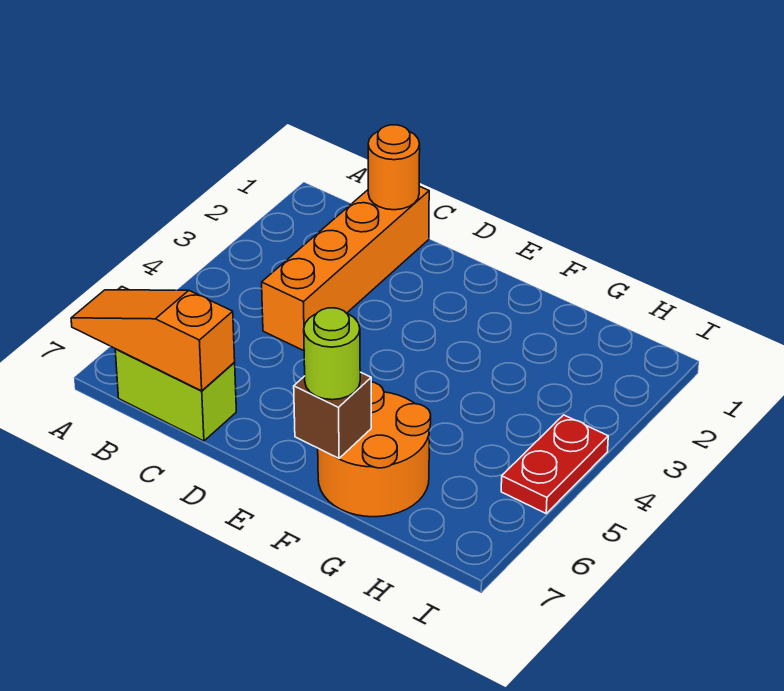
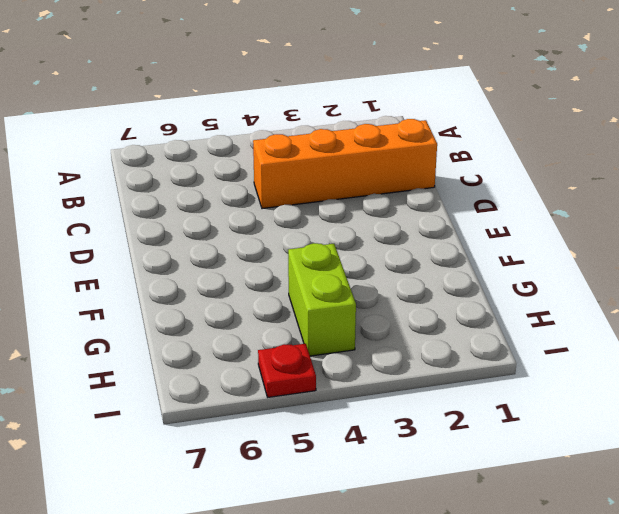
lime brick G4:H4 level 1 -> lime brick B7:C7 level 1
red plate I5 level 1 -> red plate I4:I5 level 1
none -> orange round brick F6:G7 level 1
none -> orange slope A7:C7 level 2 top C

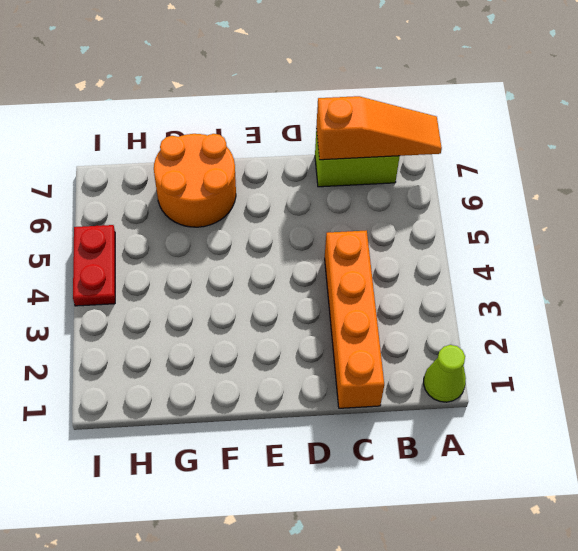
lime cone A1 level 1 -> none
none -> orange round brick C1 level 2
none -> brown brick F7 level 2

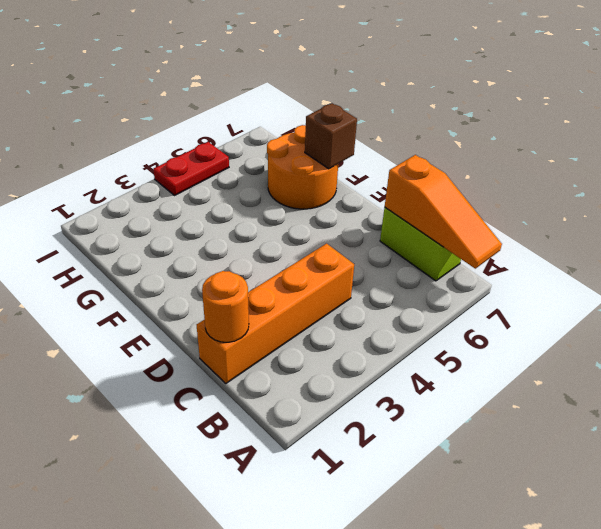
none -> lime round brick F7 level 3

